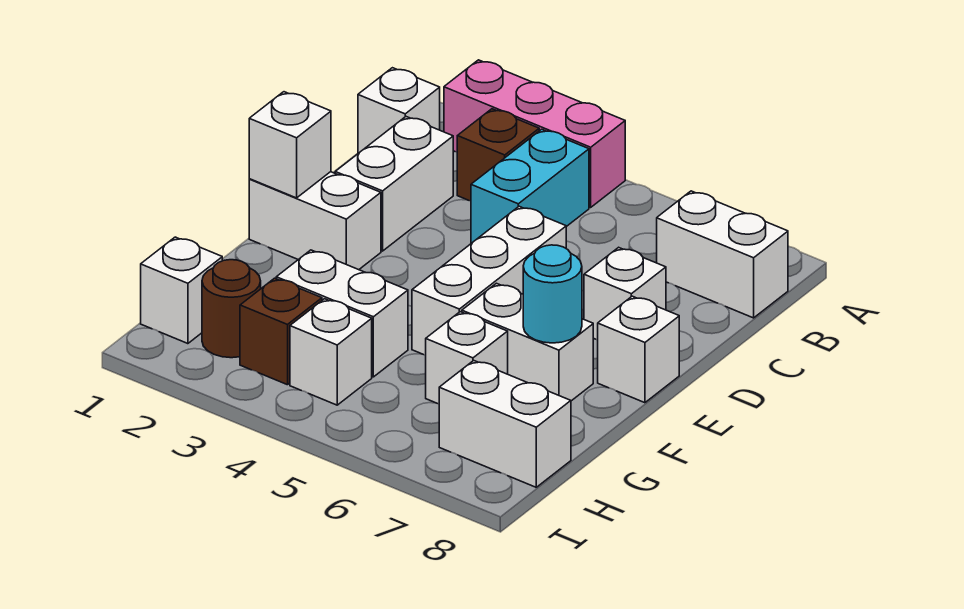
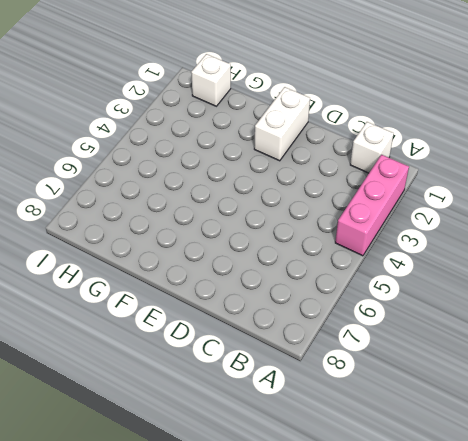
none -> brown brick B3 level 1
none -> cyan brick B4:C4 level 1
none -> white brick B7:B8 level 1

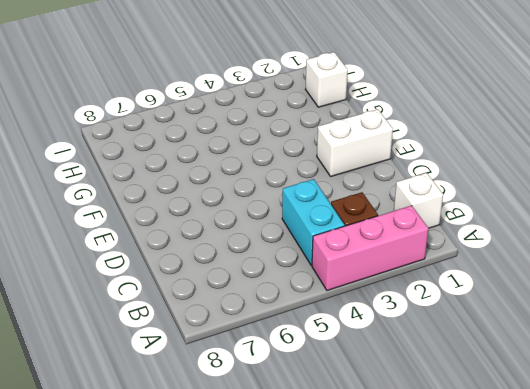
none -> white brick B7:B8 level 1
none -> white brick C2:D2 level 1
none -> white brick D5:F5 level 1

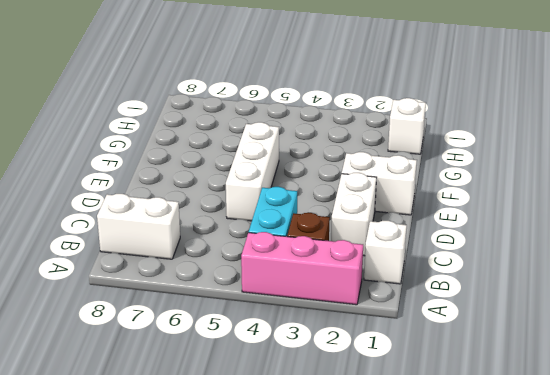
none -> white brick D7 level 1
none -> white brick E8 level 1
none -> white brick F6:F7 level 1

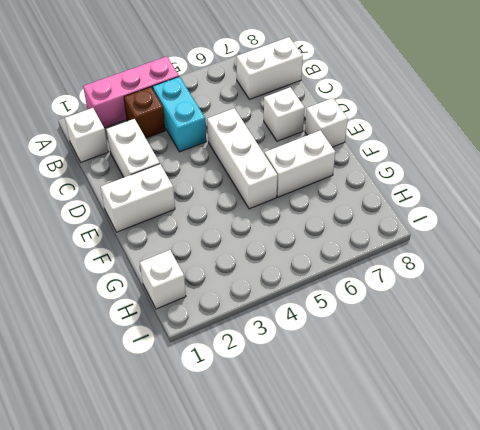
none -> white brick G3:G4 level 1
none -> white brick G6 level 1
none -> brown round brick H2 level 1

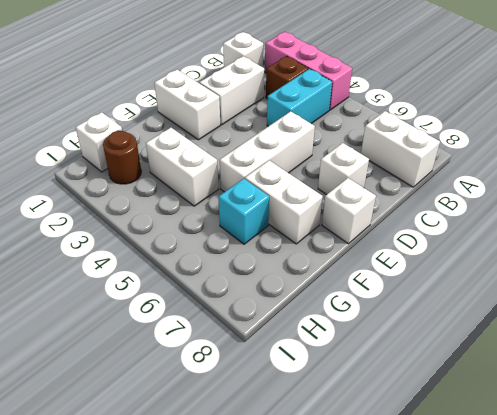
cyan brick G6 level 1 -> white brick G6 level 1
none -> brown brick H3 level 1
none -> white brick H4 level 1
none -> white brick H7:H8 level 1

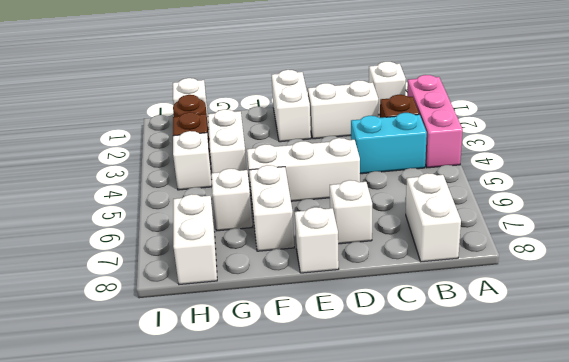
none -> white brick E1 level 2
none -> cyan round brick F7 level 2

